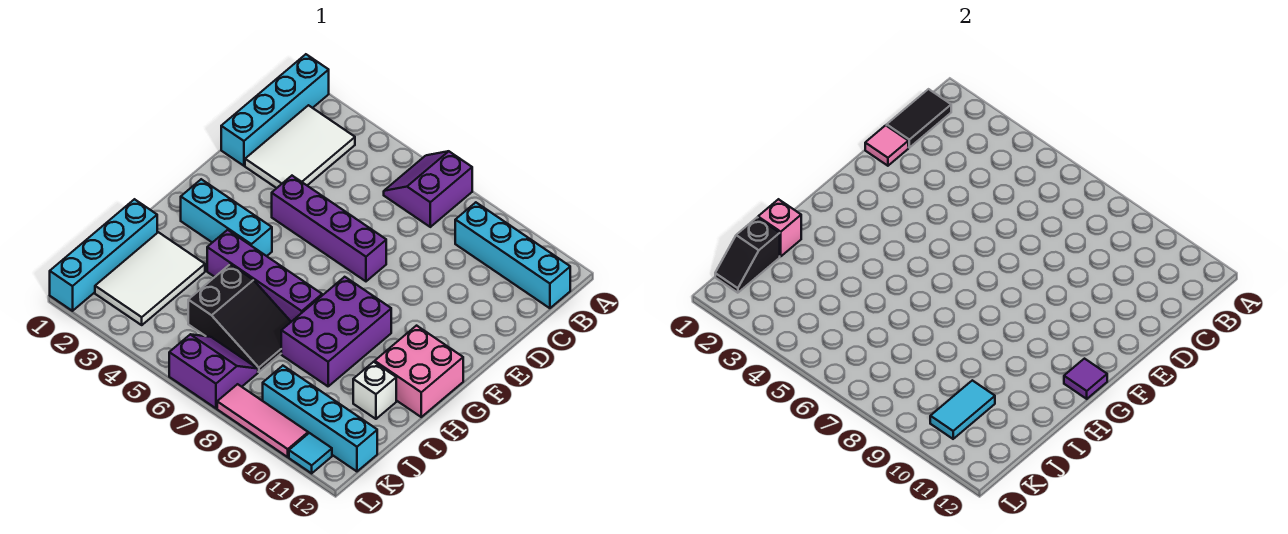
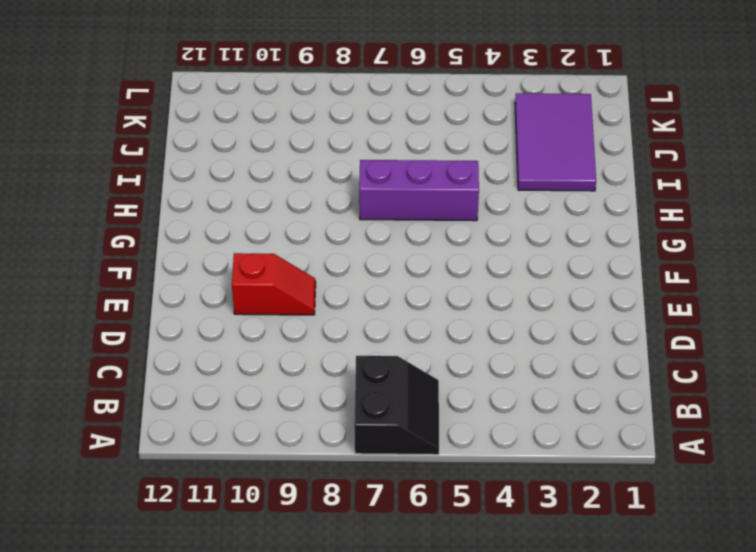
black slope A6:B7 level 1 top 7 -> purple slope A6:B7 level 1 top 7
red slope E9:E10 level 1 top 10 -> none
purple brick H5:H7 level 1 -> purple brick H4:H7 level 1
purple tile I2:K3 level 1 -> white tile I2:K3 level 1
none -> cyan brick A1:D1 level 1
none -> white tile B2:D3 level 1
none -> cyan brick B9:B12 level 1

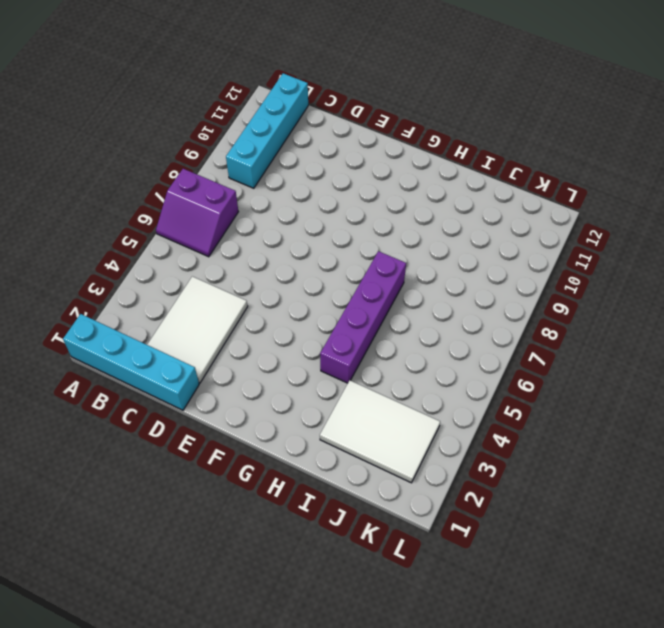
white tile C2:D4 level 1 -> white tile B2:D3 level 1
none -> purple brick E4:E7 level 1
none -> cyan brick G2:G4 level 1
none -> purple brick G8:I9 level 1

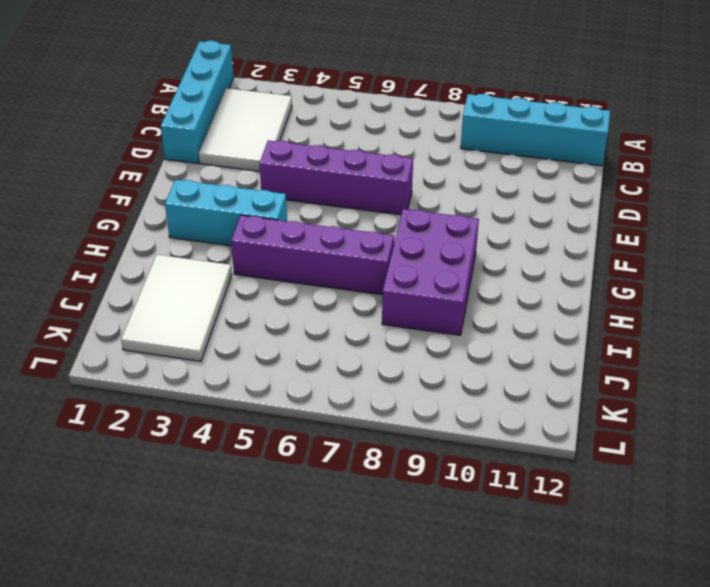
none -> purple slope A6:B7 level 1 top 7
none -> pink brick G11:H12 level 1
none -> cyan brick I1:L1 level 1

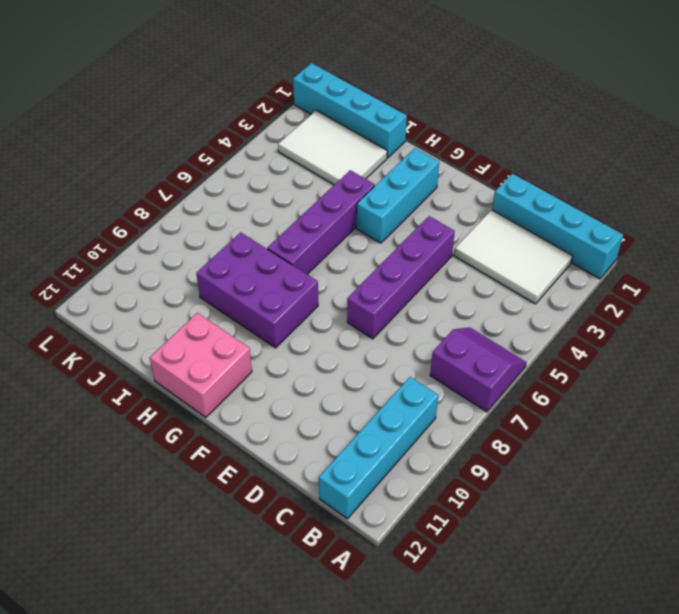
none -> black slope I5:J7 level 1 top 5
none -> white brick I11 level 1
none -> purple slope K6:L7 level 1 top L

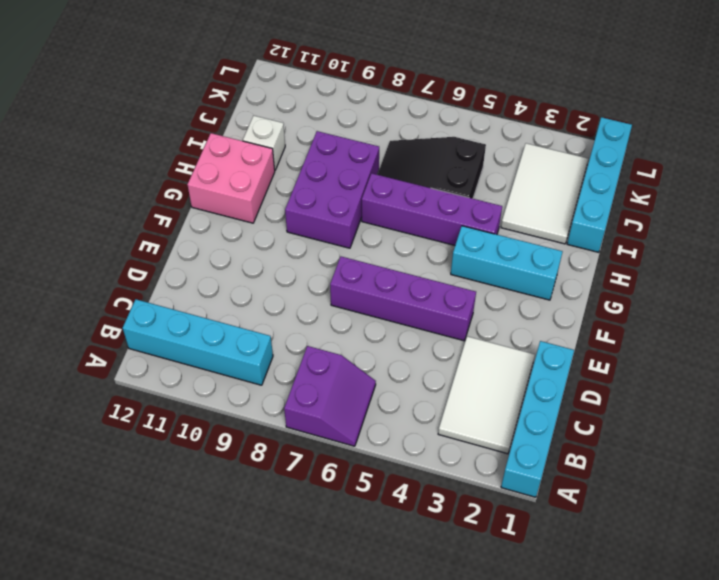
none -> purple slope K6:L7 level 1 top L
none -> cyan brick K9:K12 level 1
none -> pink tile L8:L10 level 1

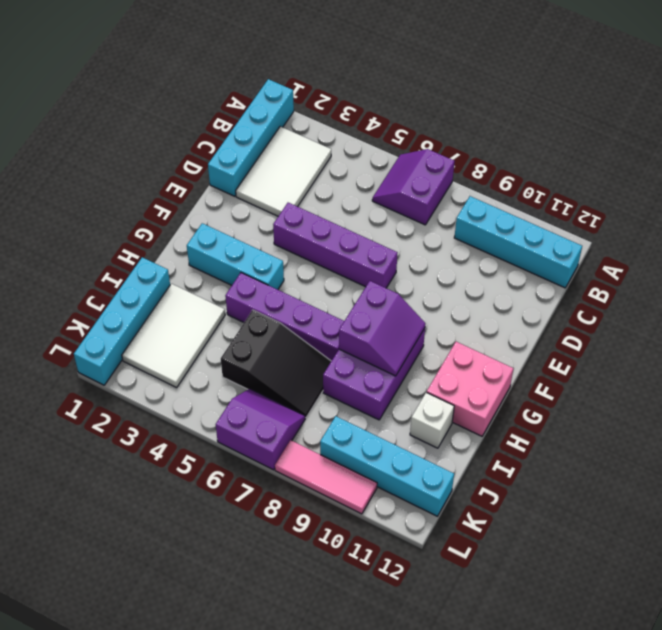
purple slope G8:H9 level 2 top 8 -> none
none -> cyan tile L11 level 1
none -> black tile B1:C1 level 2
none -> pink tile D1 level 2

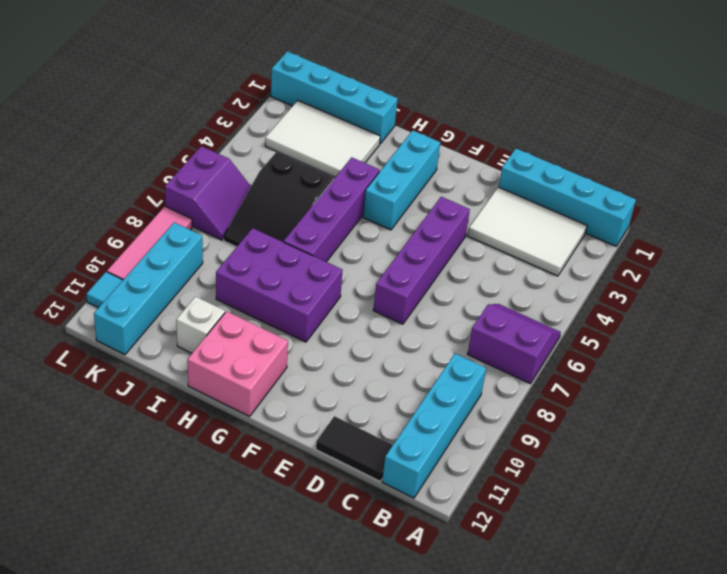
black tile C12:D12 level 1 -> black tile B1:C1 level 2
none -> pink tile D1 level 2
none -> purple tile G12 level 2
none -> pink brick I1 level 2

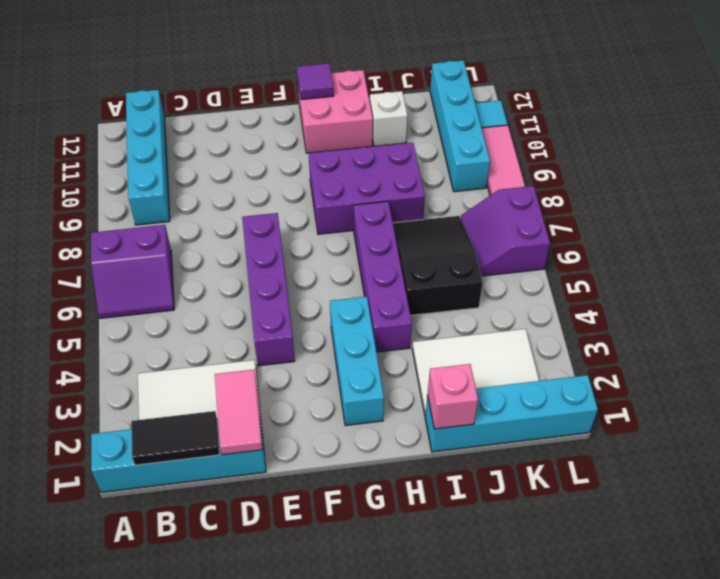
pink tile D1:D2 level 2 -> pink tile D1 level 2
none -> black slope J1:K1 level 2 top J
none -> cyan tile J10:K10 level 2

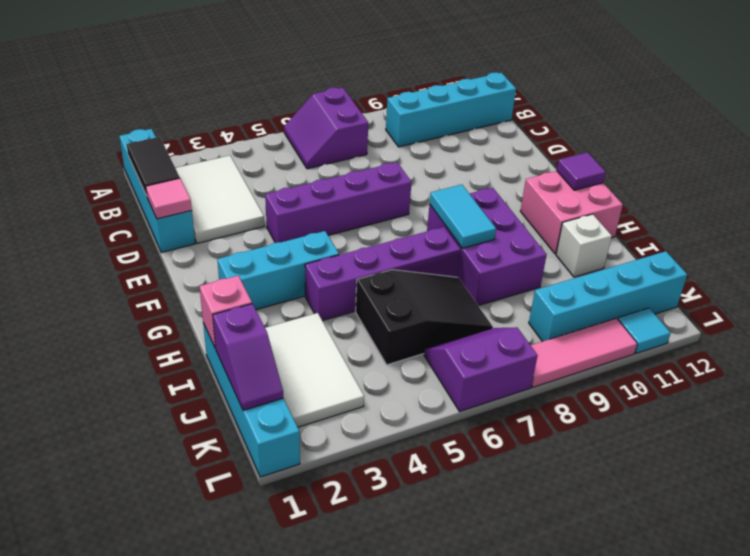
cyan tile G8:H8 level 2 -> cyan tile J10:K10 level 2
purple slope J1:K1 level 2 top J -> black slope J1:K1 level 2 top J

